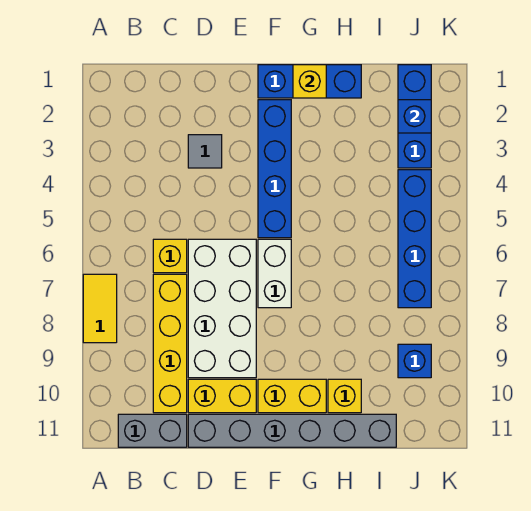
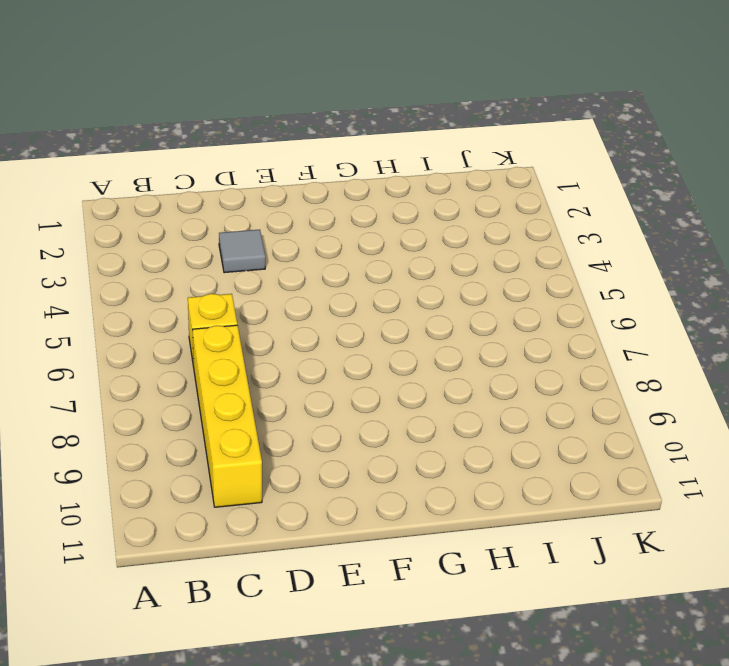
none -> yellow tile A7:A8 level 1
none -> grey brick B11:C11 level 1
none -> white brick D6:E9 level 1

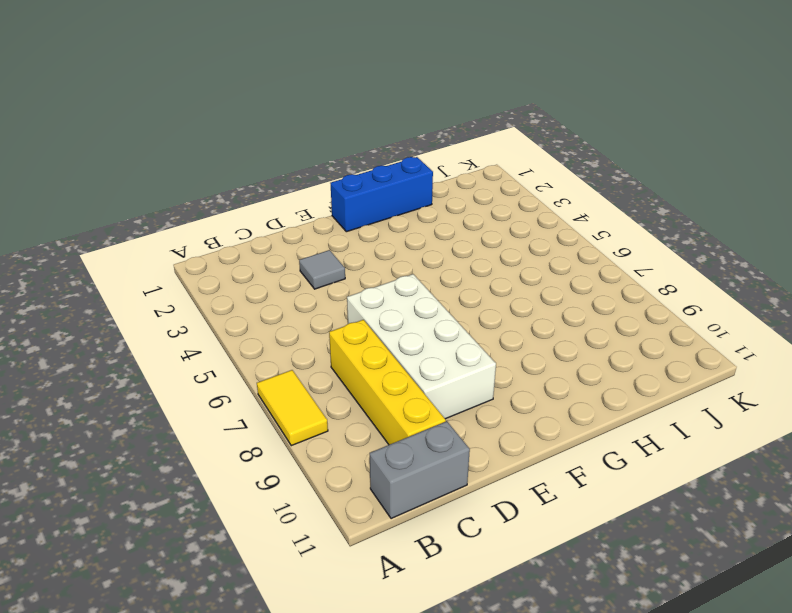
none -> yellow brick C6 level 1
none -> yellow brick D10:E10 level 1
none -> grey brick D11:I11 level 1

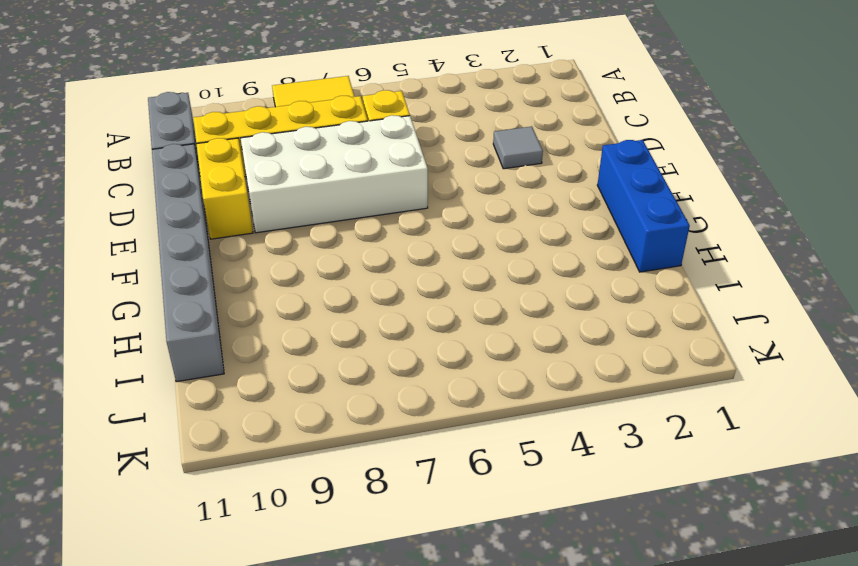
none -> blue brick F2:F5 level 1
none -> white brick F6:F7 level 1
none -> yellow brick F10:G10 level 1

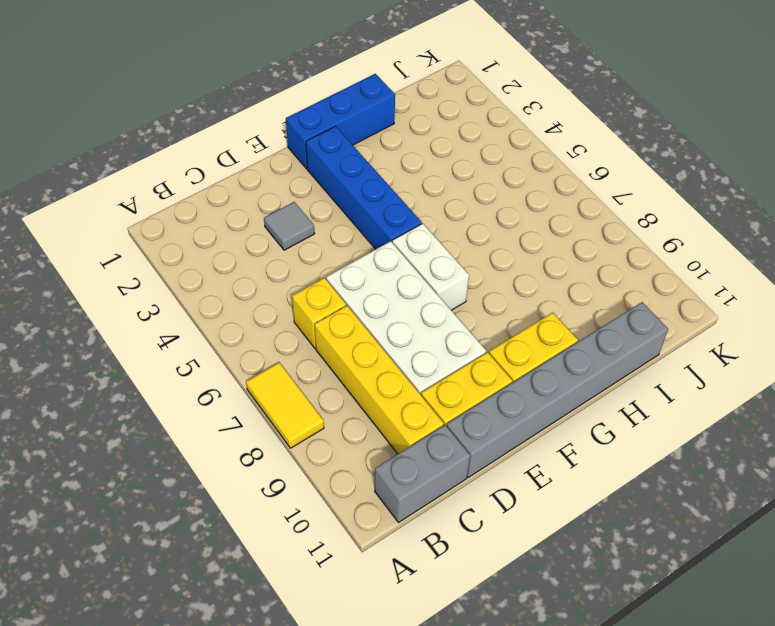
none -> yellow brick H10 level 1
none -> blue brick J1:J3 level 1
none -> blue brick J4:J7 level 1

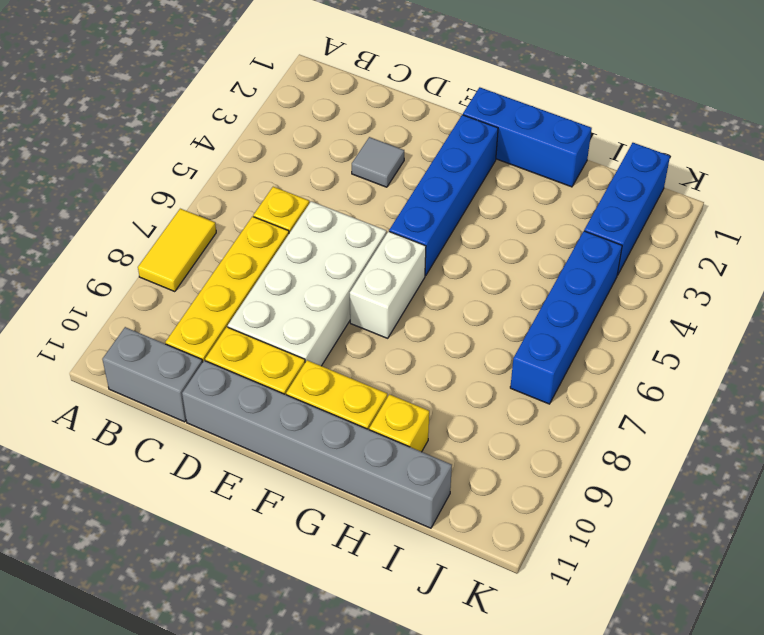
none -> blue brick J9 level 1
none -> yellow brick G1 level 2
none -> blue brick J2 level 2

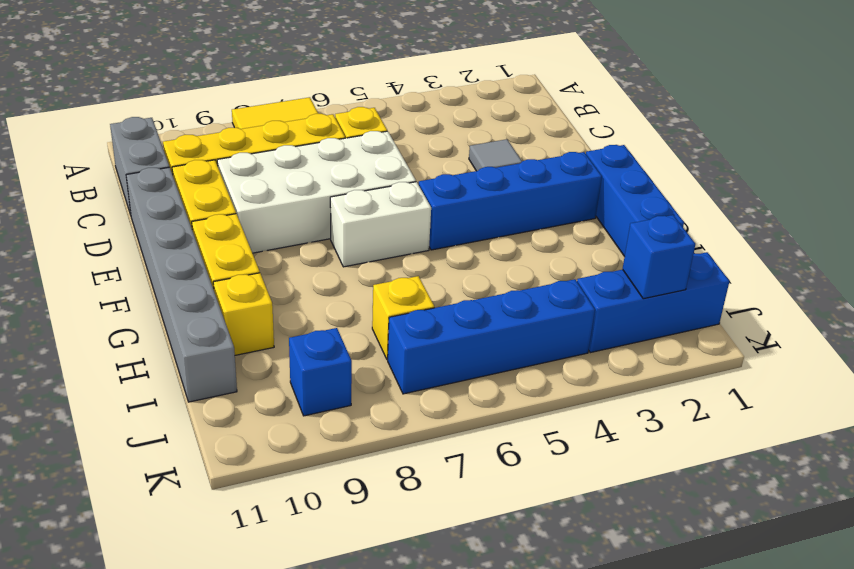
yellow brick I7 level 1 -> yellow brick G1 level 2

